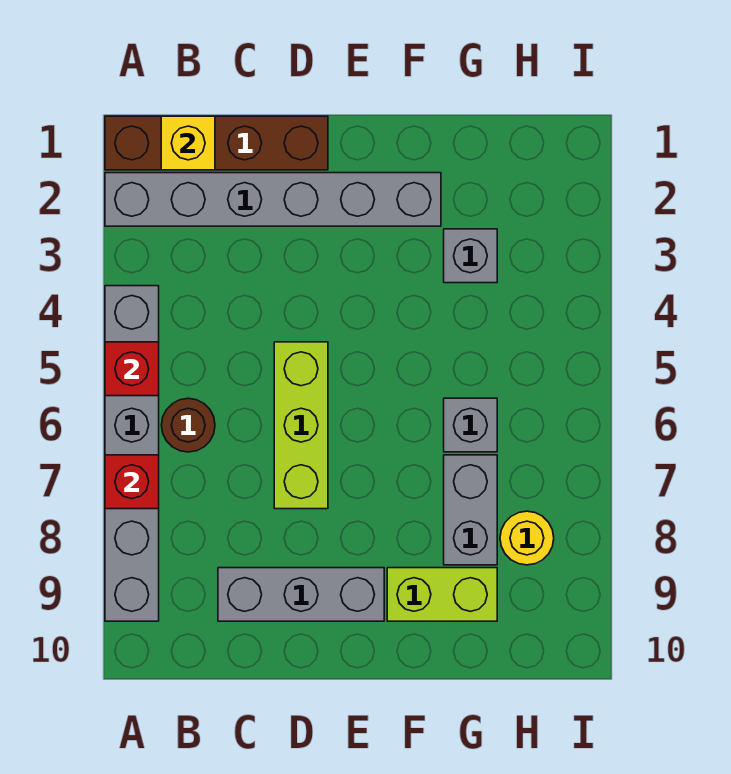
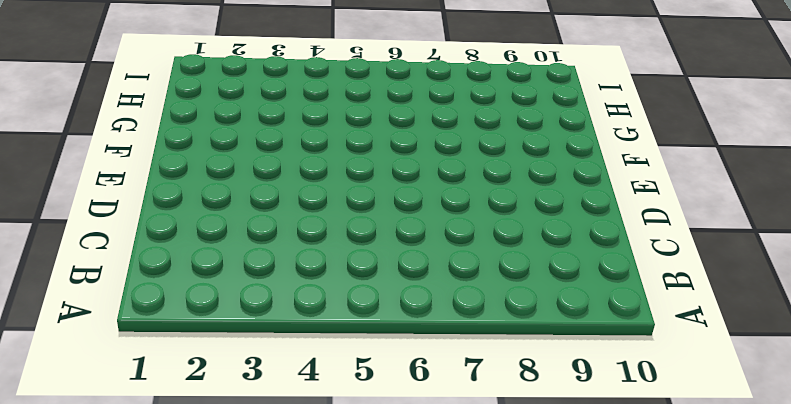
none -> brown brick A1:D1 level 1
none -> grey brick A2:F2 level 1
none -> grey brick A4:A9 level 1

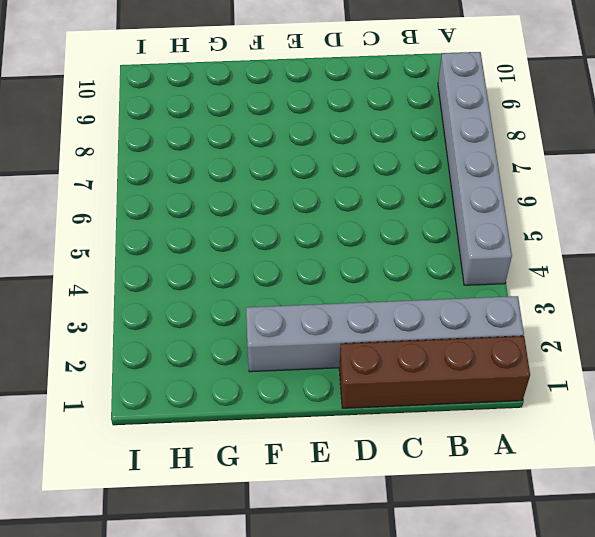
none -> brown round brick B6 level 1
none -> grey brick C9:E9 level 1
none -> lime brick D5:D7 level 1

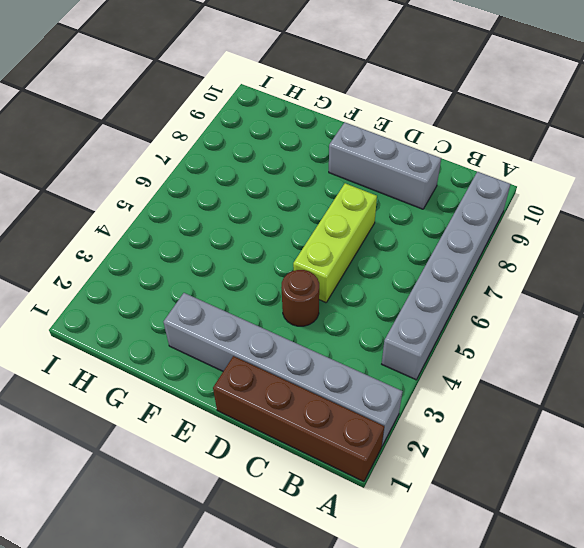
brown round brick D4 level 1 -> brown round brick B6 level 1
none -> lime brick F9:G9 level 1
none -> grey brick G3 level 1
none -> grey brick G6 level 1

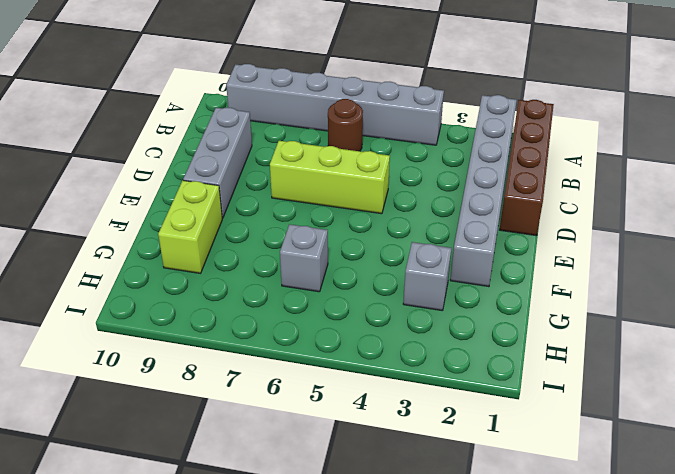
none -> grey brick G7:G8 level 1
none -> yellow round brick H8 level 1
none -> red brick A5 level 2

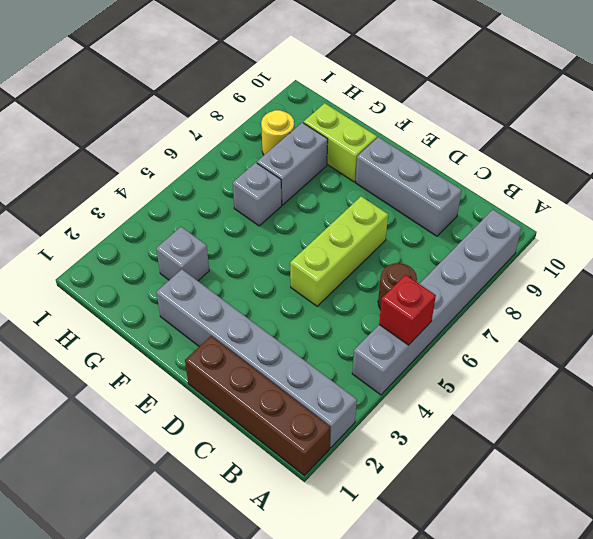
none -> red brick A7 level 2
none -> yellow brick B1 level 2

